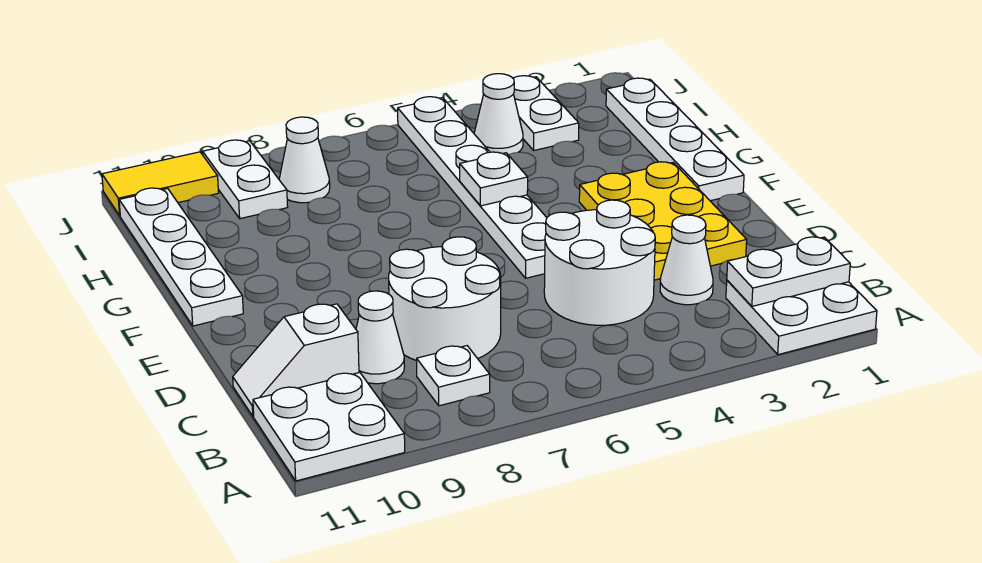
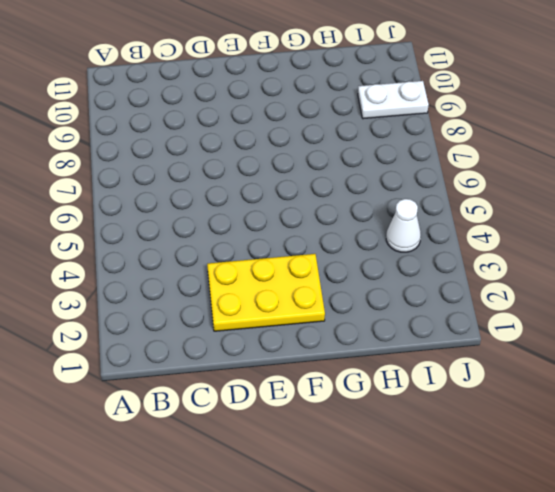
none -> white plate A1:B2 level 1
none -> white plate A10:B11 level 1
none -> white plate B8 level 1

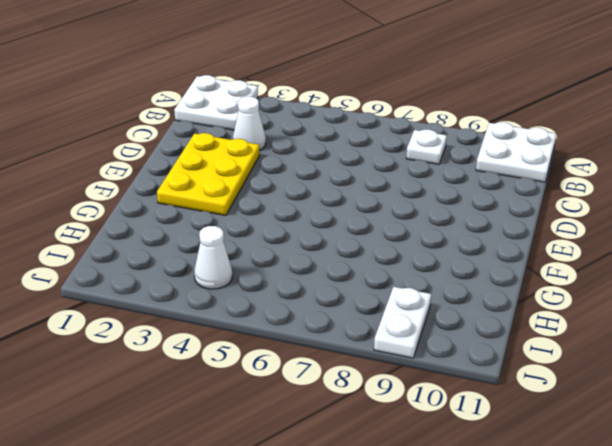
none -> white round brick C4:D5 level 1
none -> white round brick C7:D8 level 1
none -> white cone C9 level 1

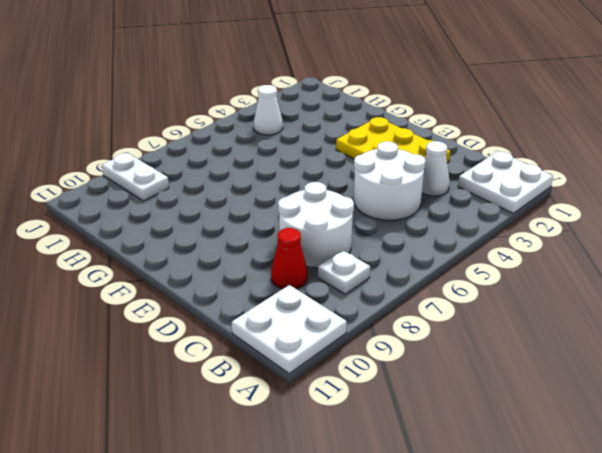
red cone C9 level 1 -> white cone C9 level 1
none -> white slope C10:C11 level 1 top 10
none -> white plate E5:J5 level 1
none -> white plate F1:I1 level 1

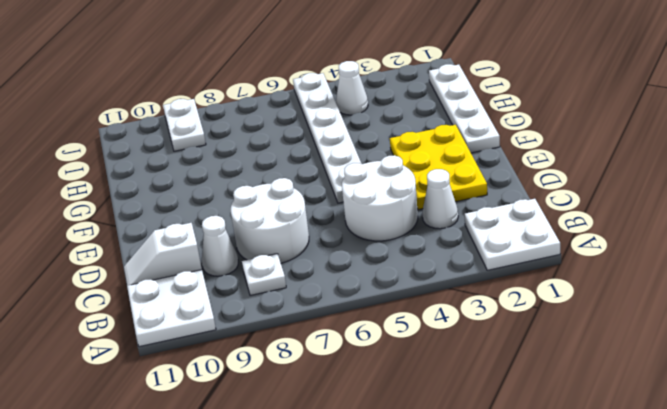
none -> white plate F11:I11 level 1
none -> white plate I3:J3 level 1
none -> white cone I8 level 1

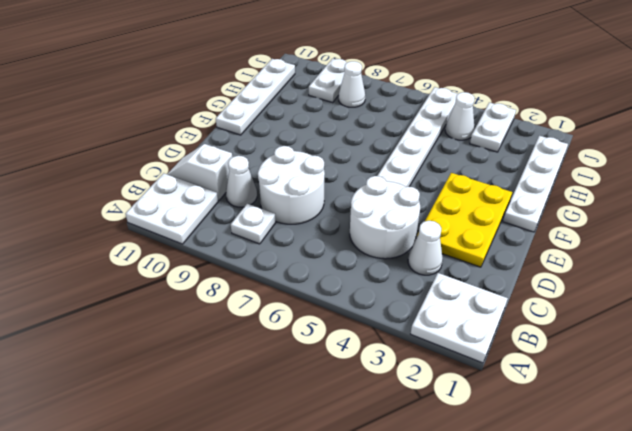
none -> yellow tile J10:J11 level 1
none -> white plate B1:B2 level 2
none -> white plate G5 level 2

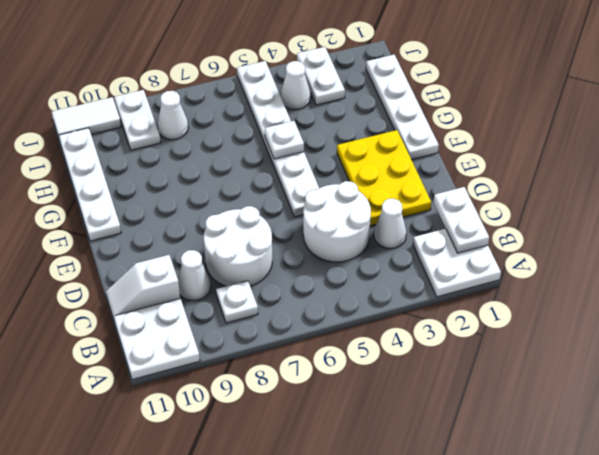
white plate B1:C1 level 2 -> white plate B1:B2 level 2
white tile J10:J11 level 1 -> yellow tile J10:J11 level 1

